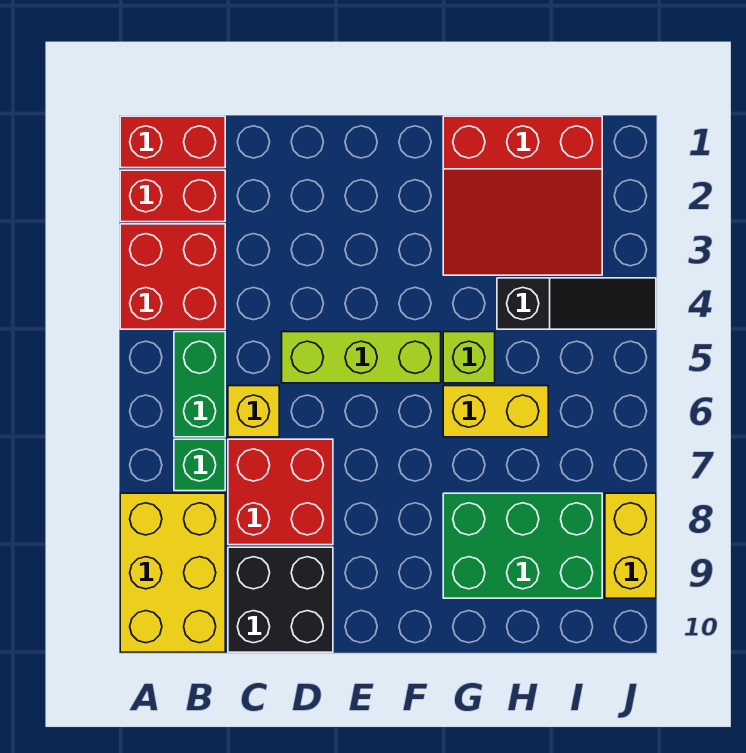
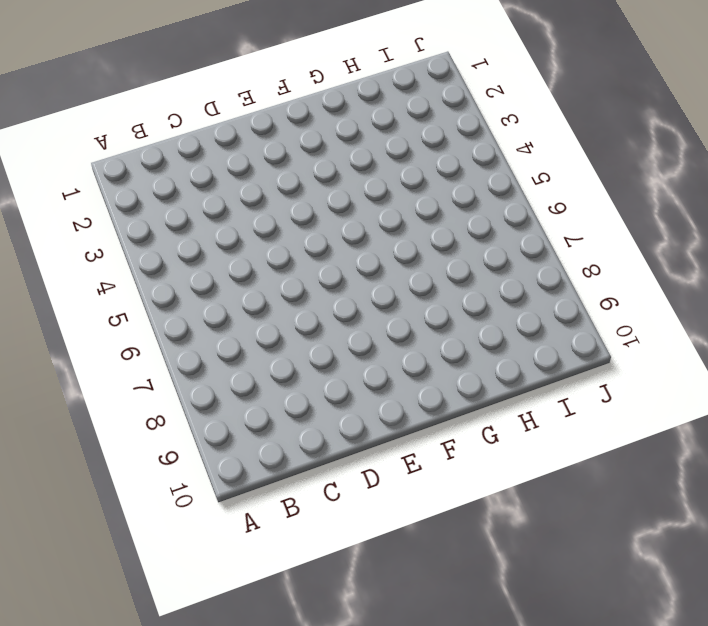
none -> red brick A1:B1 level 1
none -> red brick A2:B2 level 1
none -> red brick A3:B4 level 1

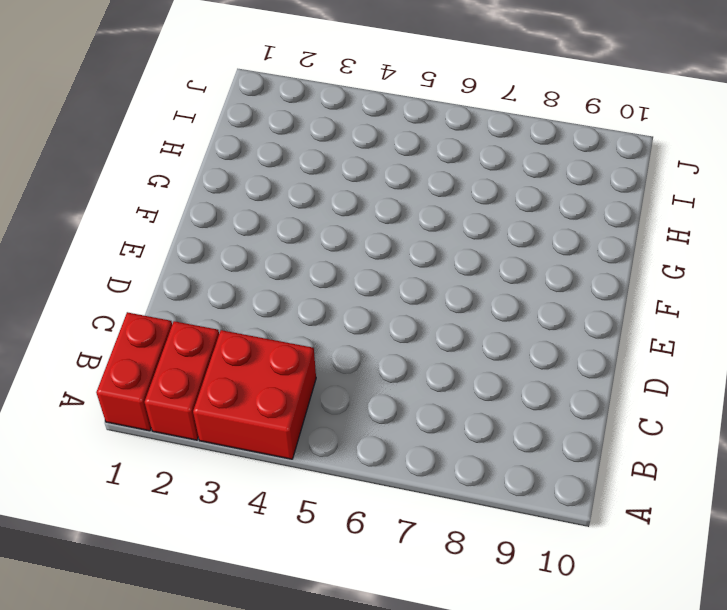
none -> yellow brick A8:B10 level 1
none -> green brick B5:B6 level 1
none -> green brick B7 level 1

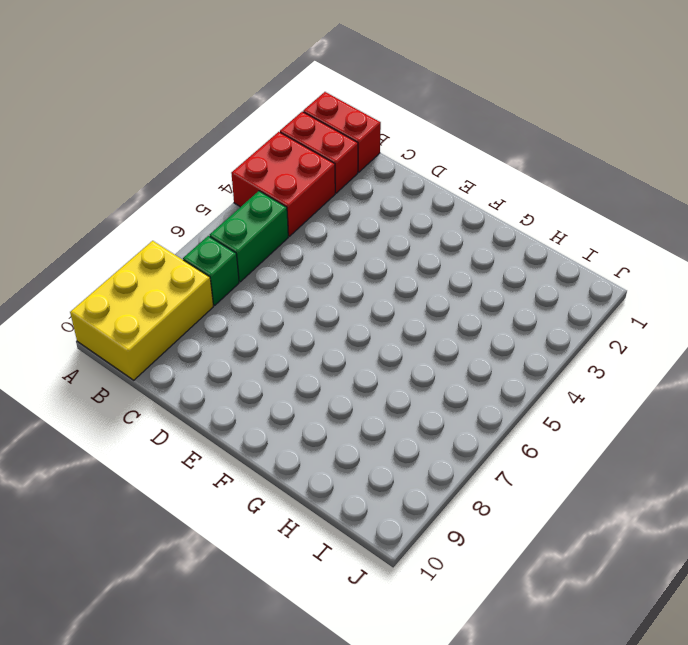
none -> yellow brick C6 level 1
none -> red brick C7:D8 level 1
none -> black brick C9:D10 level 1

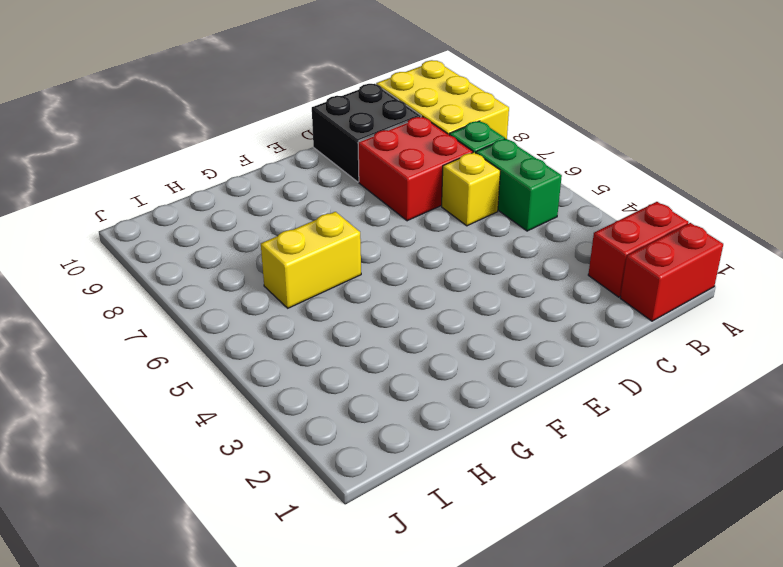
none -> red brick A3:B4 level 1
none -> lime brick D5:F5 level 1
none -> red slope G1:I3 level 1 top 1

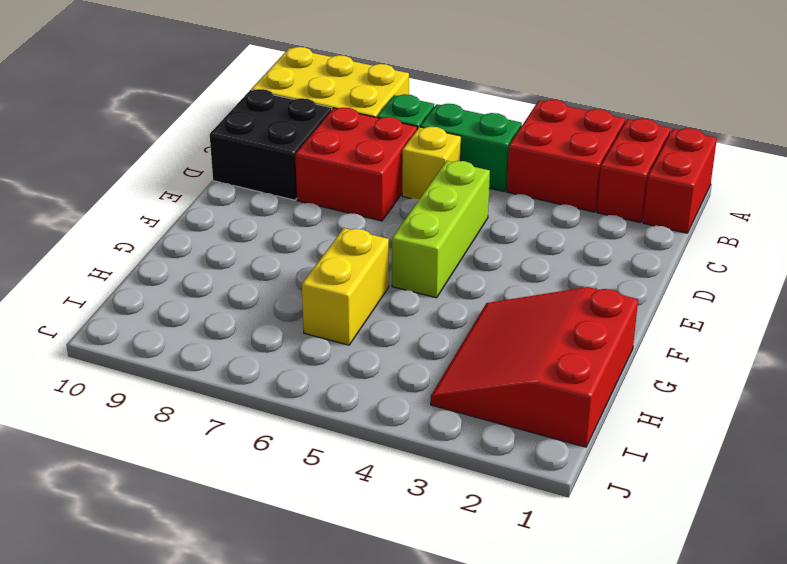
none -> lime brick G5 level 1
none -> green brick G8:I9 level 1
none -> black slope H4:J4 level 1 top H

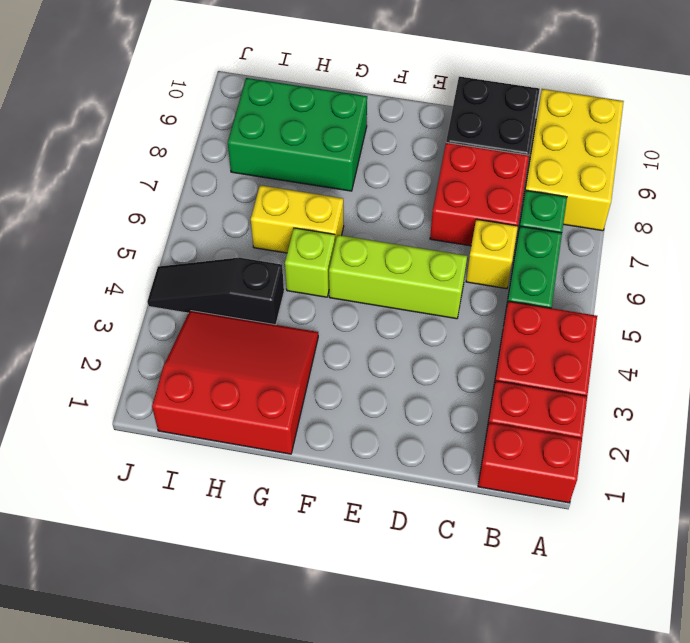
none -> yellow brick J8:J9 level 1

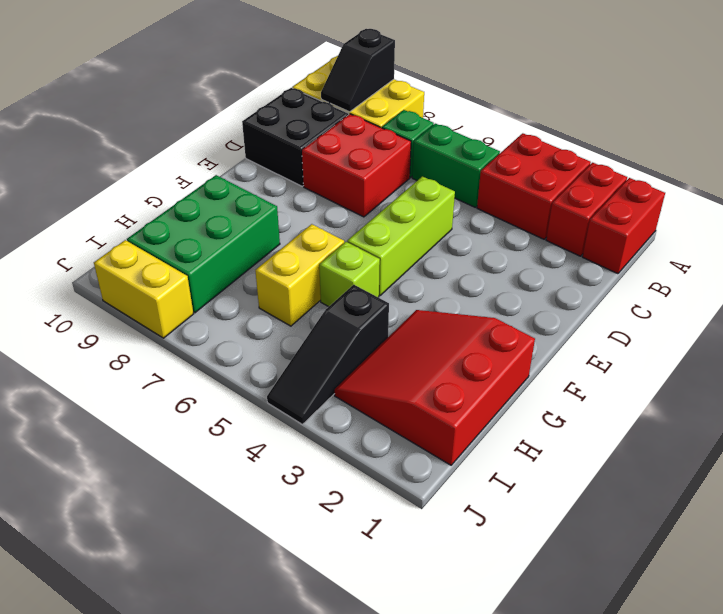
black slope A9:B9 level 2 top A -> none
none -> yellow brick C6 level 1

